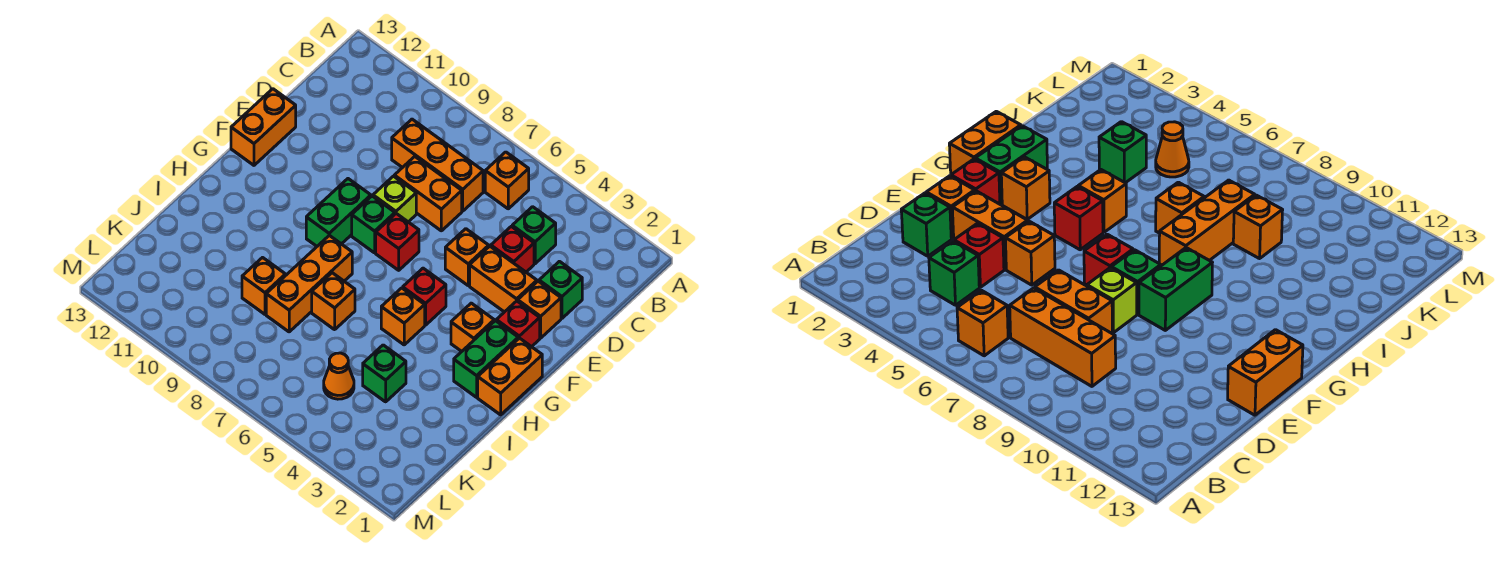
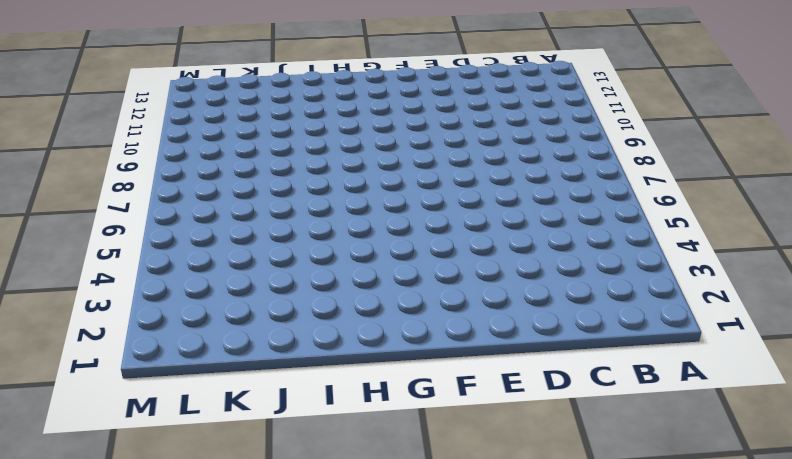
none -> orange brick B6 level 1
none -> green brick C4 level 1
none -> orange brick C7:C9 level 1

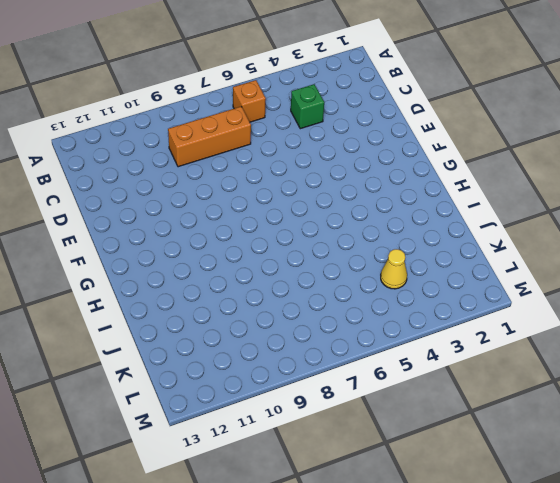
yellow cone K4 level 1 -> none
none -> green brick D2 level 1
none -> red brick D4 level 1
none -> orange brick D7:D8 level 1

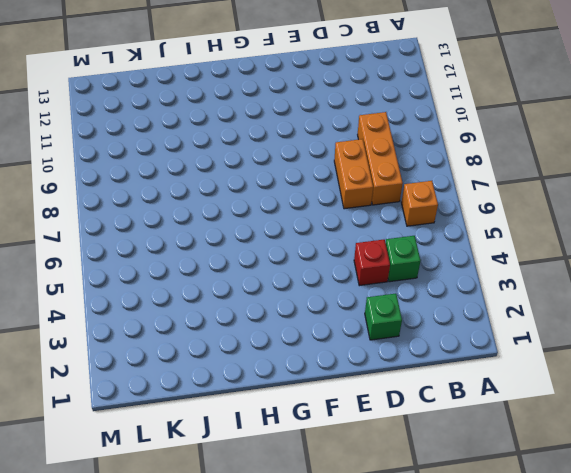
none -> orange brick E2 level 1
none -> orange brick E3:E4 level 1
none -> orange brick E5 level 1

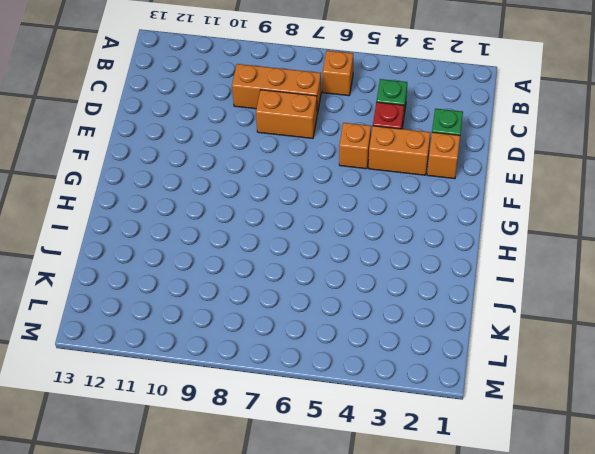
none -> lime brick E8 level 1
none -> orange brick E13:F13 level 1
none -> red brick F2 level 1

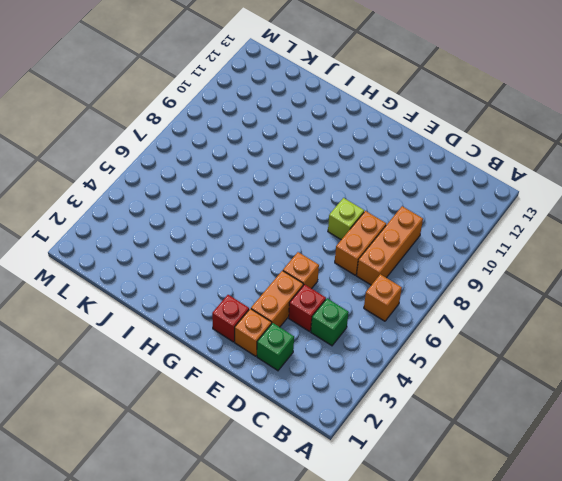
none -> orange brick E13:F13 level 1
none -> red brick F7 level 1
none -> green brick F8 level 1

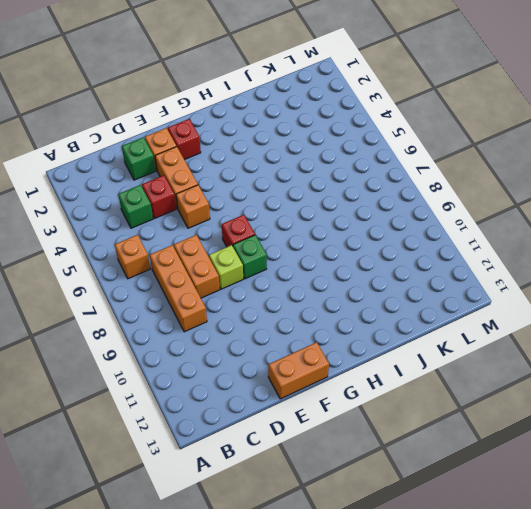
none -> green brick F9:G9 level 1
none -> orange brick G1:H1 level 1
none -> green brick G2:H2 level 1

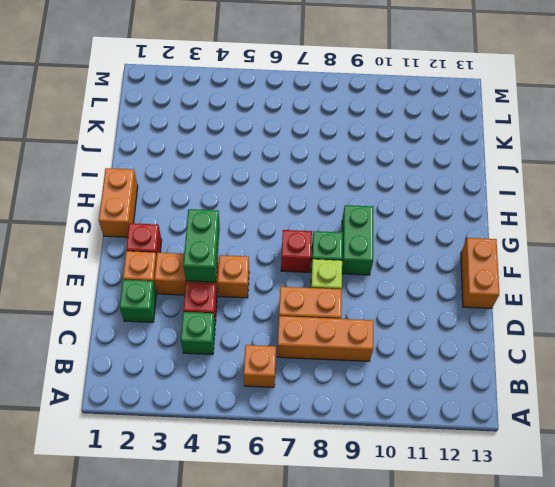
green brick E4:F4 level 2 -> green brick G2:H2 level 1
none -> orange brick G3 level 1
none -> red brick G5 level 1
none -> orange brick H5 level 1

